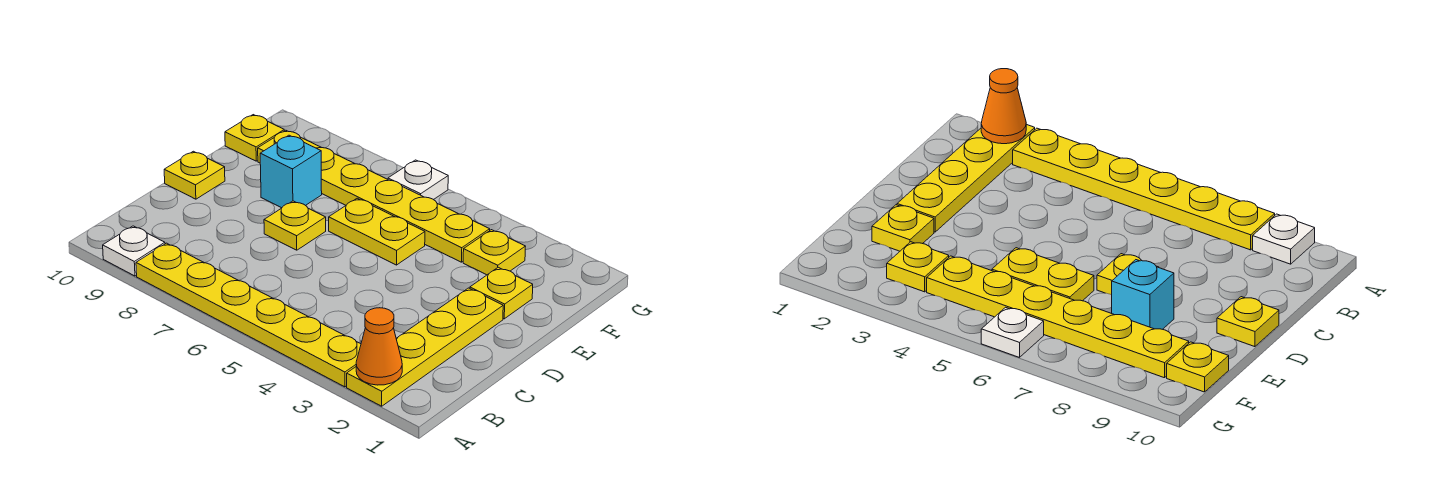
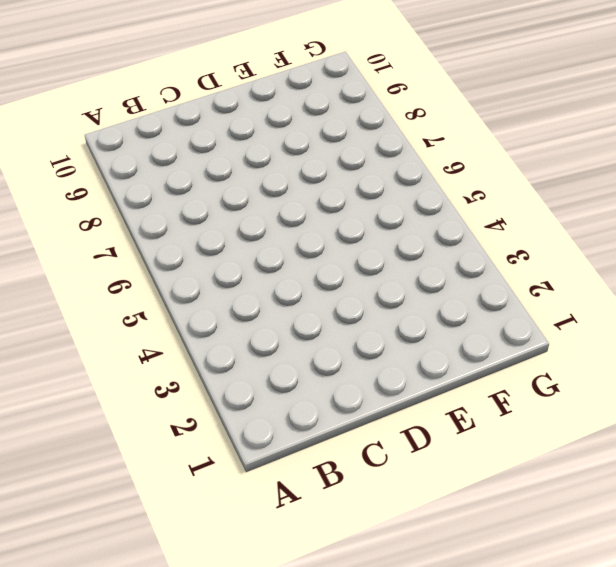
none -> yellow plate A2:D2 level 1
none -> yellow plate A3:A8 level 1
none -> white plate A9 level 1

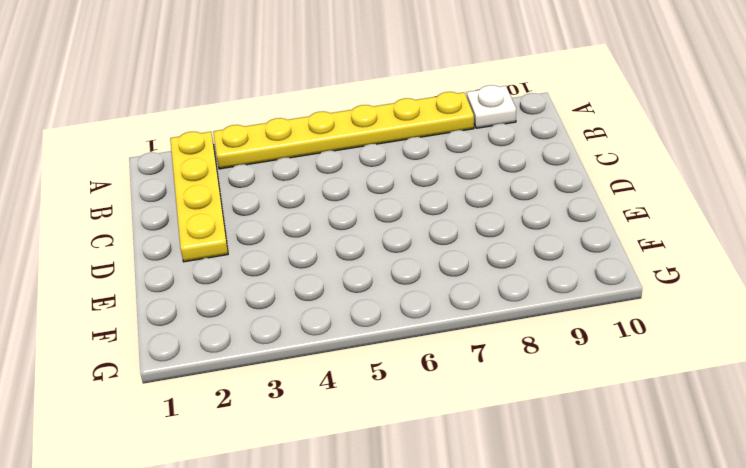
none -> yellow plate D7 level 1
none -> yellow plate D10 level 1
none -> yellow plate E2 level 1

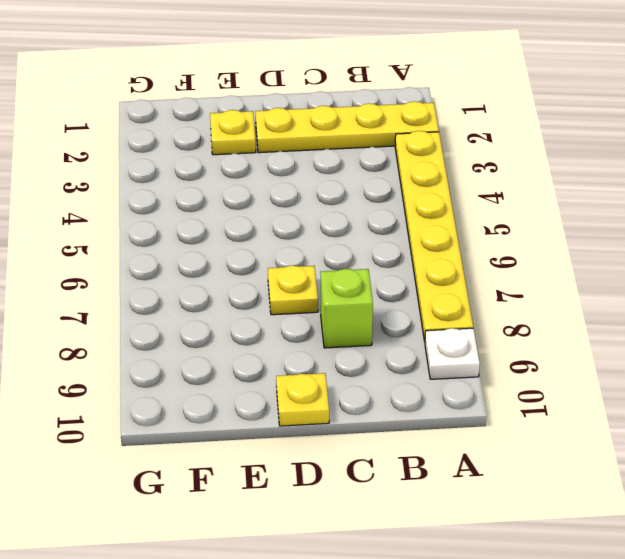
lime brick C8 level 1 -> none
none -> yellow plate E5:E6 level 1
none -> cyan brick E8 level 1
none -> yellow plate F3 level 1

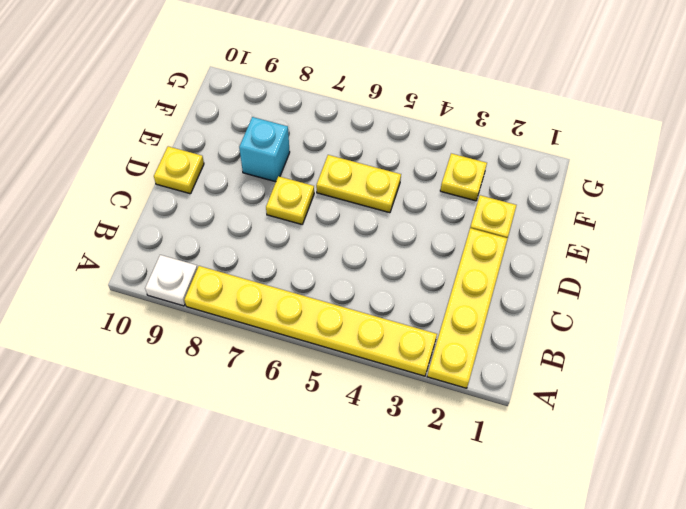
none -> yellow plate F4:F9 level 1
none -> yellow plate F10 level 1
none -> white plate G6 level 1

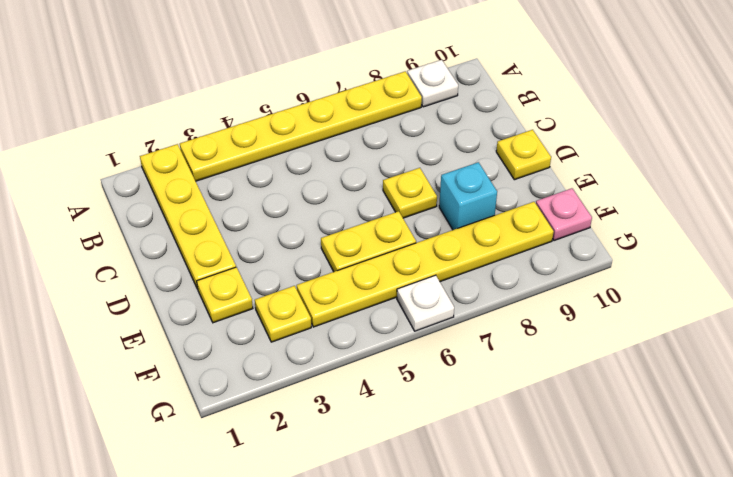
pink plate F10 level 1 -> yellow plate F10 level 1
none -> orange cone A2 level 2

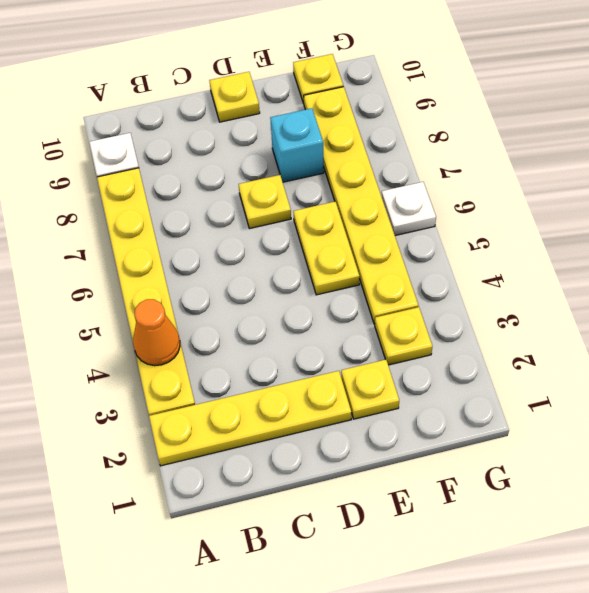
orange cone A4 level 2 -> orange cone A2 level 2

